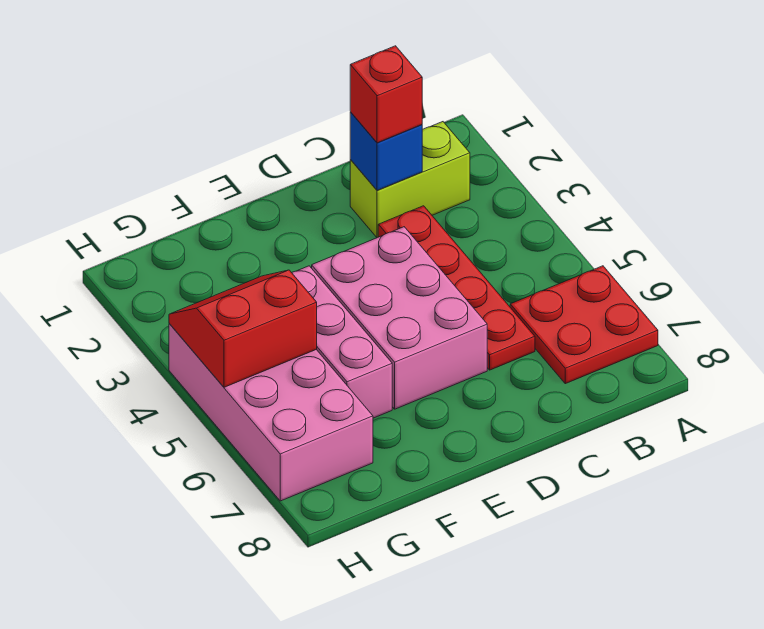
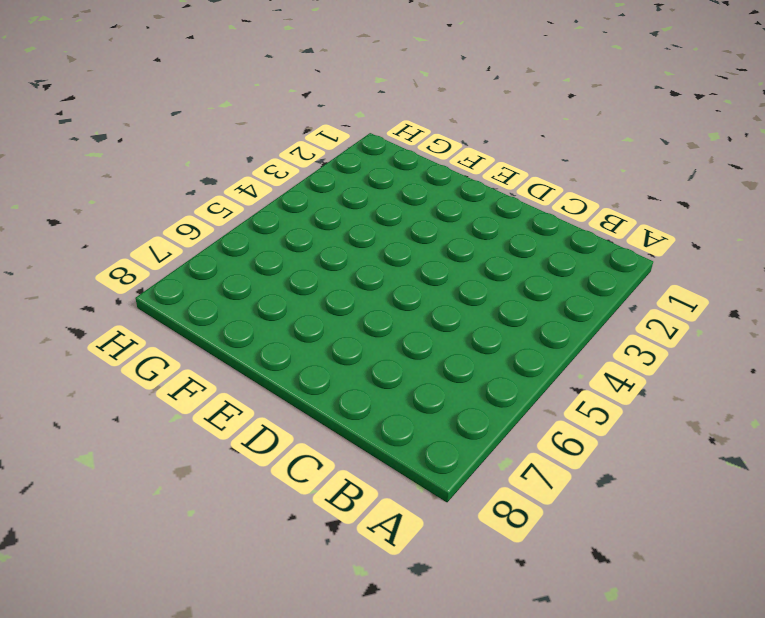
none -> red plate A6:B7 level 1
none -> lime brick B2:C2 level 1

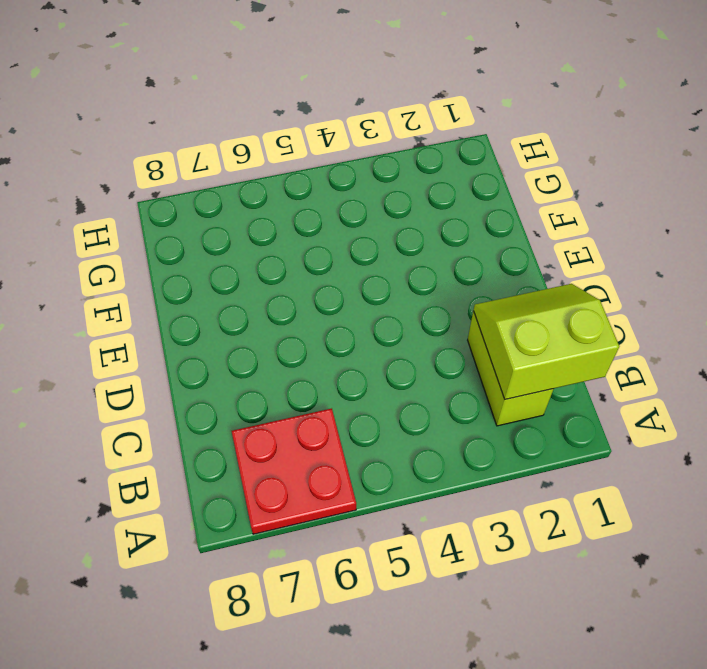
lime slope B1:C2 level 2 top B -> blue brick C2 level 2
none -> red plate C3:C6 level 1
none -> pink brick D4:E6 level 1

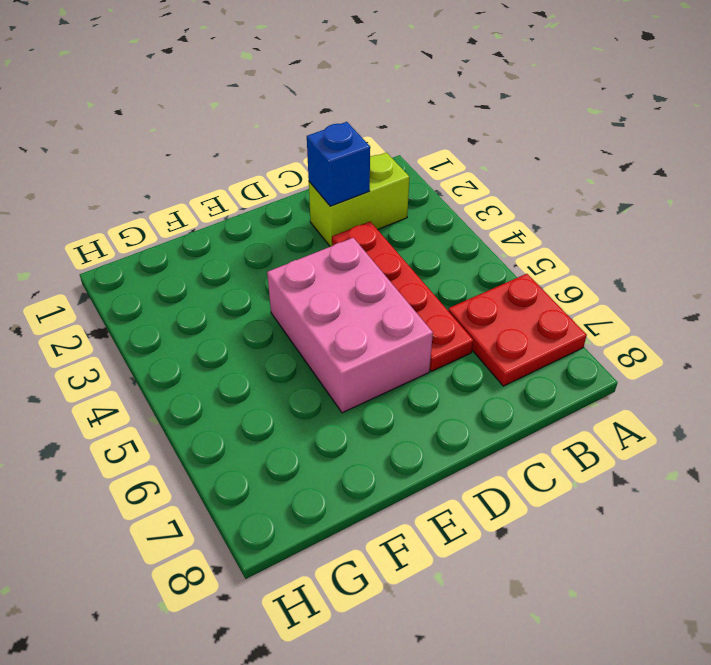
none -> pink brick F4:F6 level 1
none -> pink brick G4:H7 level 1

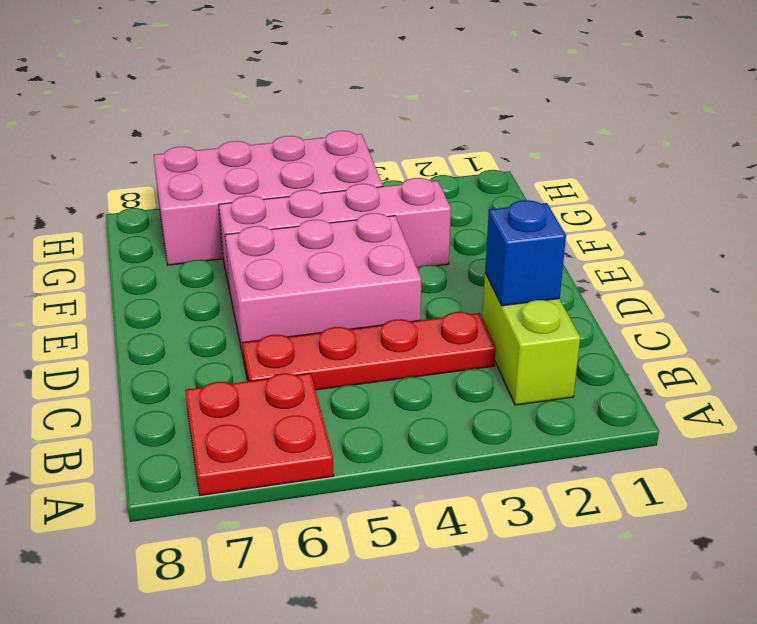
pink brick F3:F6 level 1 -> pink brick F4:F6 level 1
none -> red slope G4:H5 level 2 top 5
none -> red brick C2 level 3

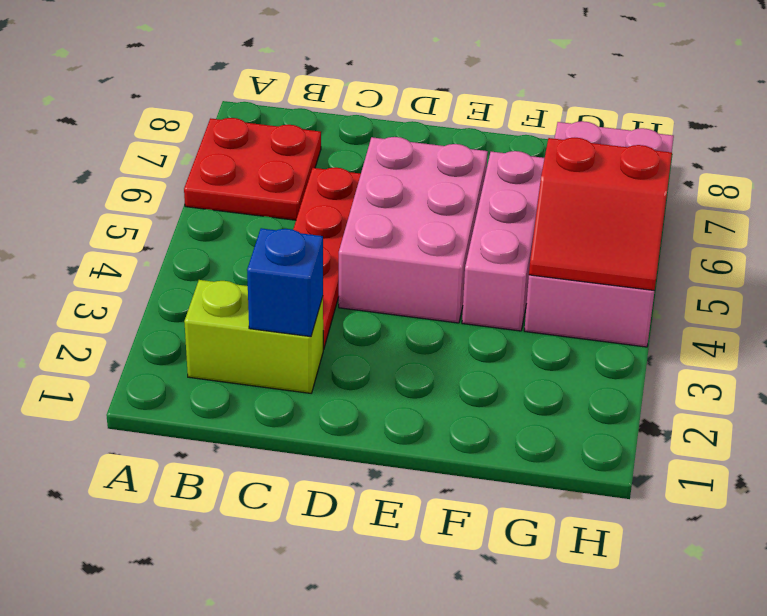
none -> red brick C2 level 3

